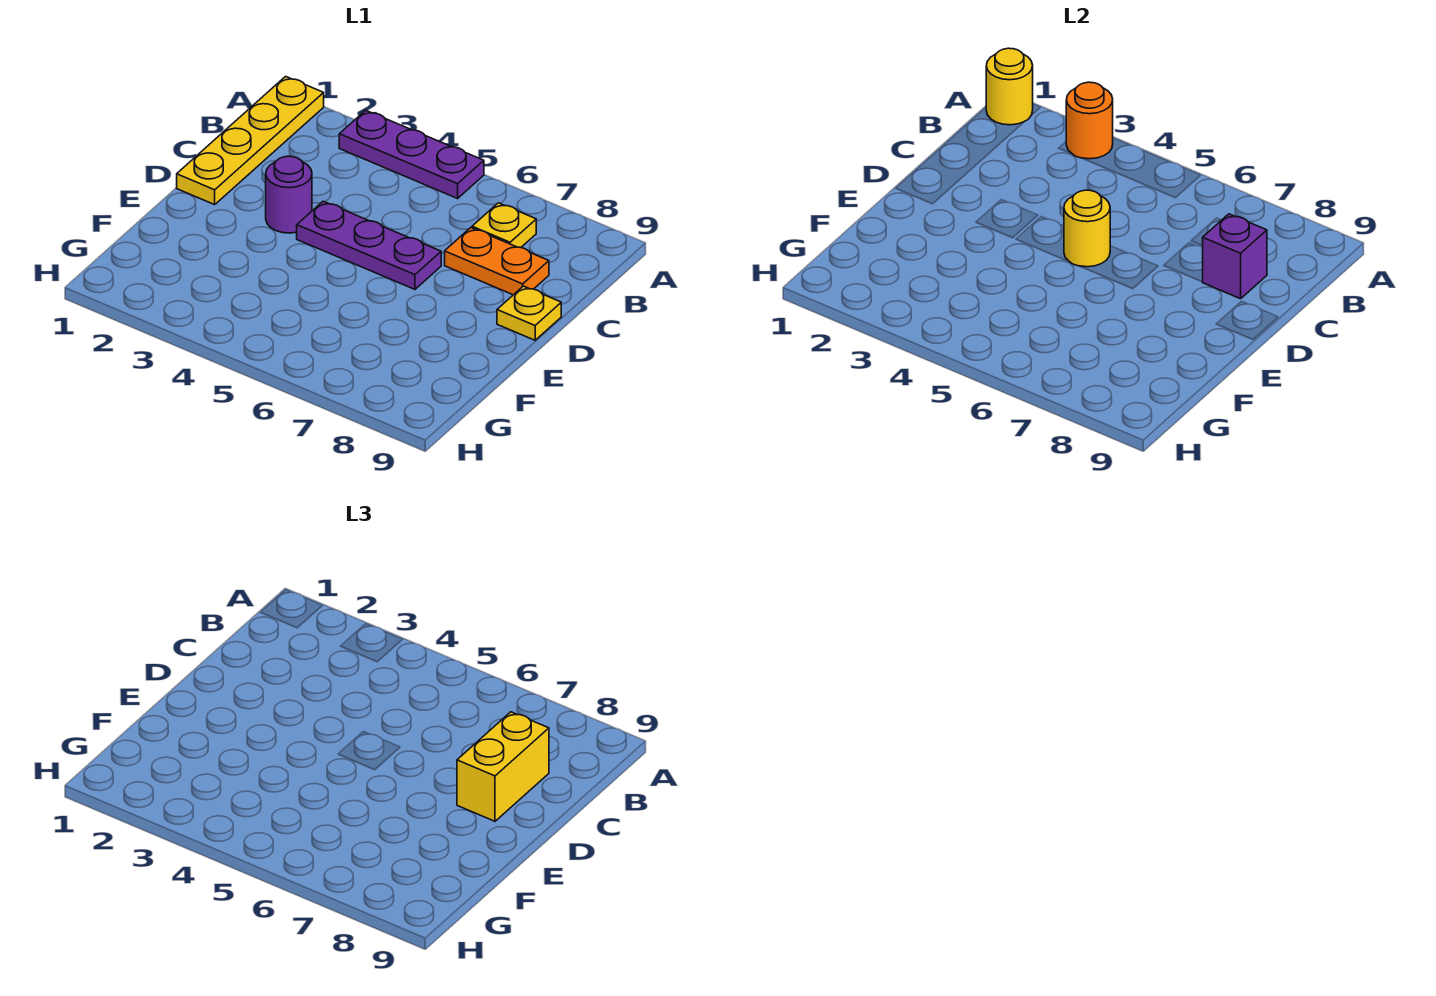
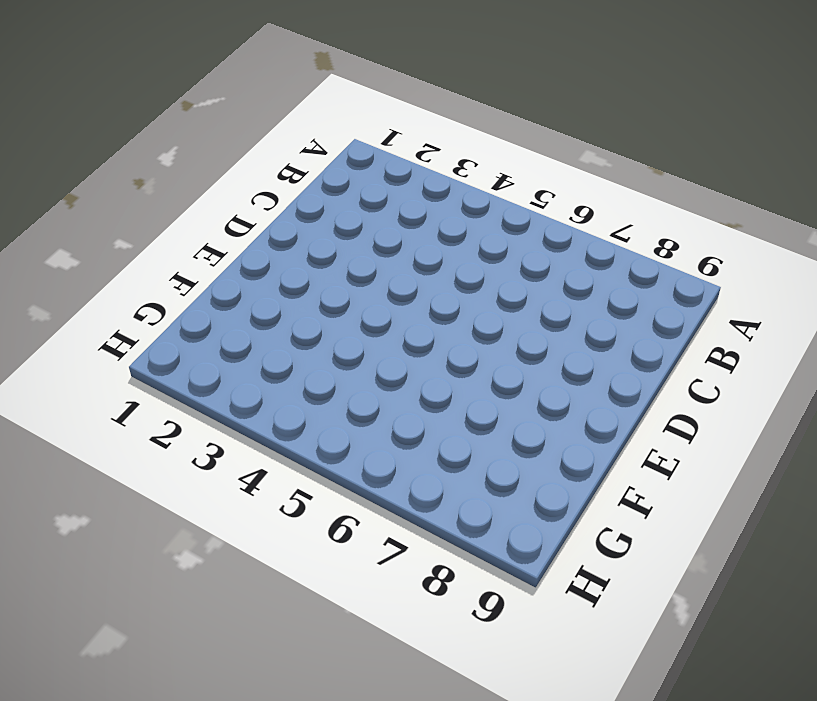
none -> yellow plate A1:D1 level 1
none -> purple plate A3:A5 level 1
none -> yellow plate B7 level 1

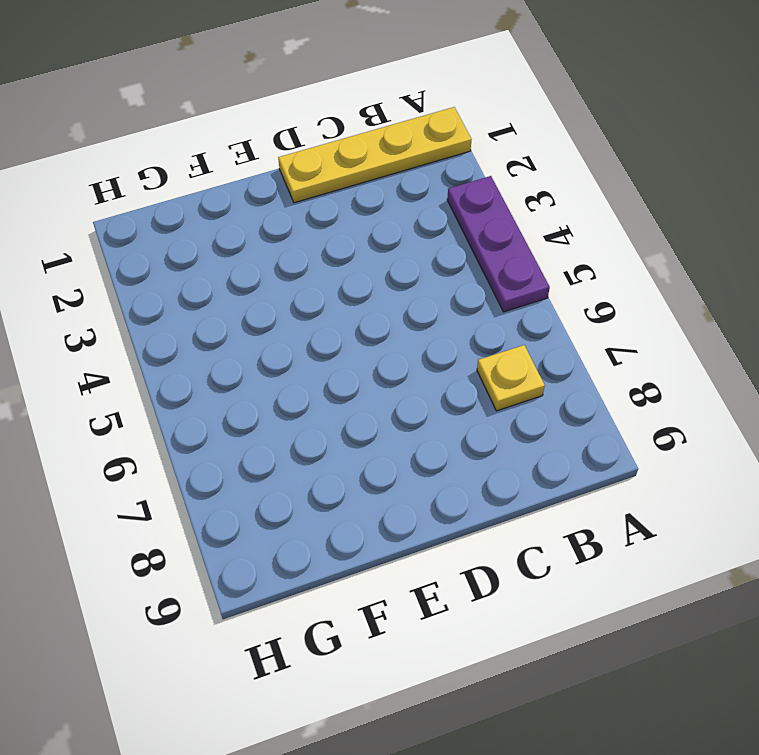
none -> orange plate C7:C8 level 1
none -> purple round brick D3 level 1
none -> purple plate D4:D6 level 1

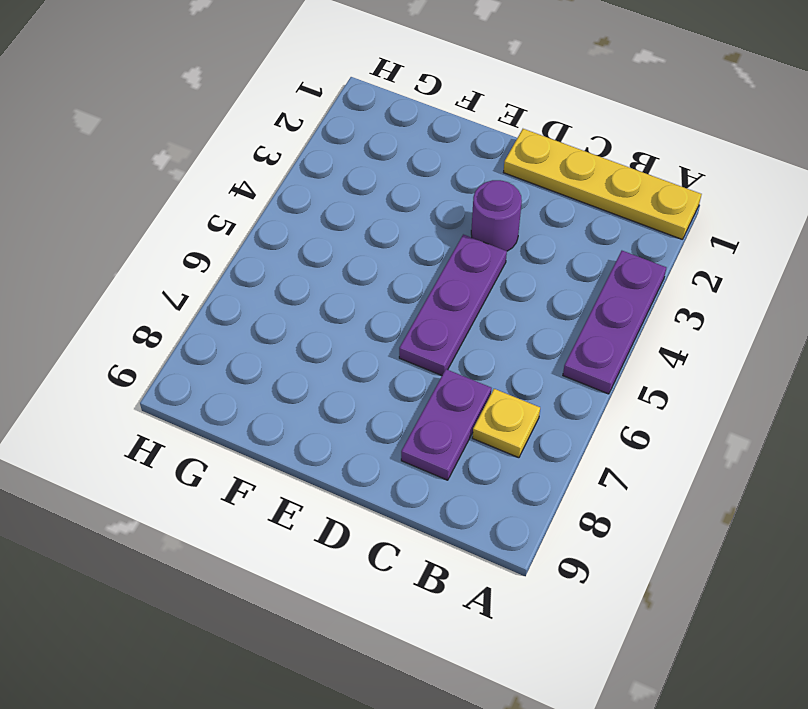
purple plate C7:C8 level 1 -> orange plate C7:C8 level 1
none -> yellow plate D9 level 1
none -> yellow round brick A1 level 2
none -> orange round brick A3 level 2

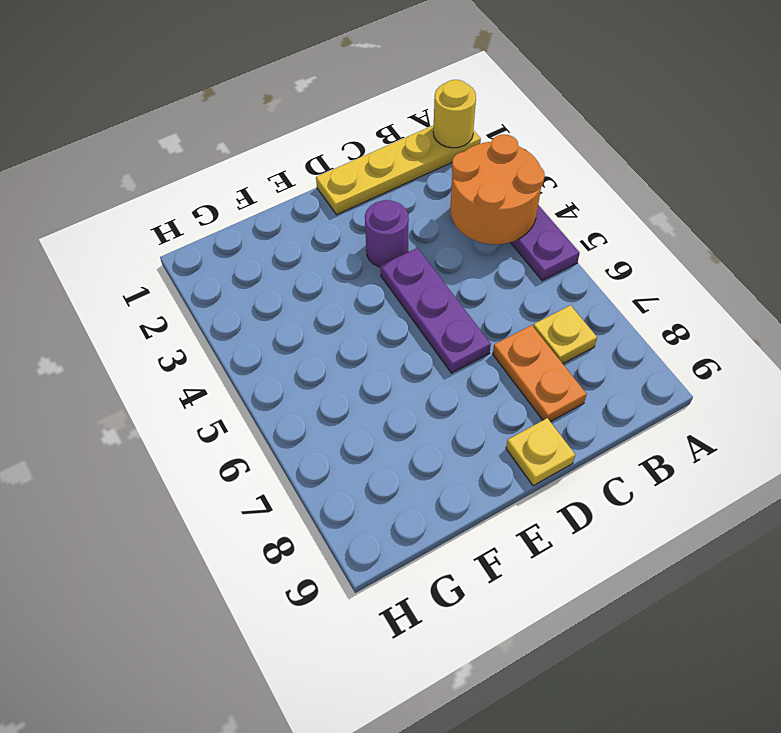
orange round brick A3:B4 level 2 -> orange round brick A3 level 2
none -> purple brick C8 level 2
none -> yellow round brick D5 level 2
none -> yellow brick C8:D8 level 3

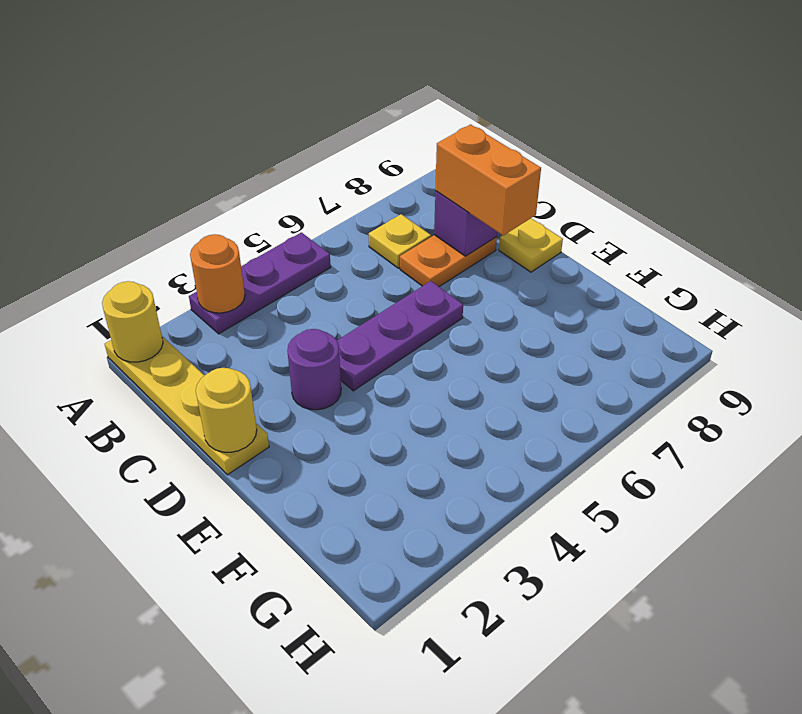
orange brick C8:D8 level 3 -> yellow brick C8:D8 level 3
yellow round brick D1 level 2 -> yellow round brick D5 level 2

